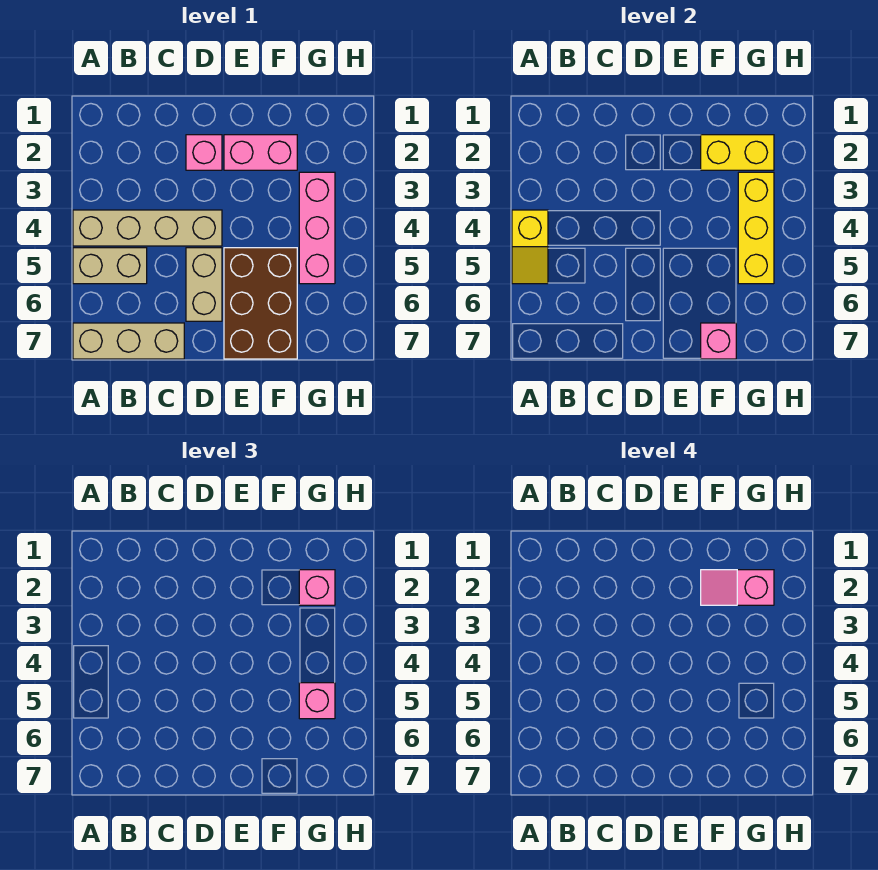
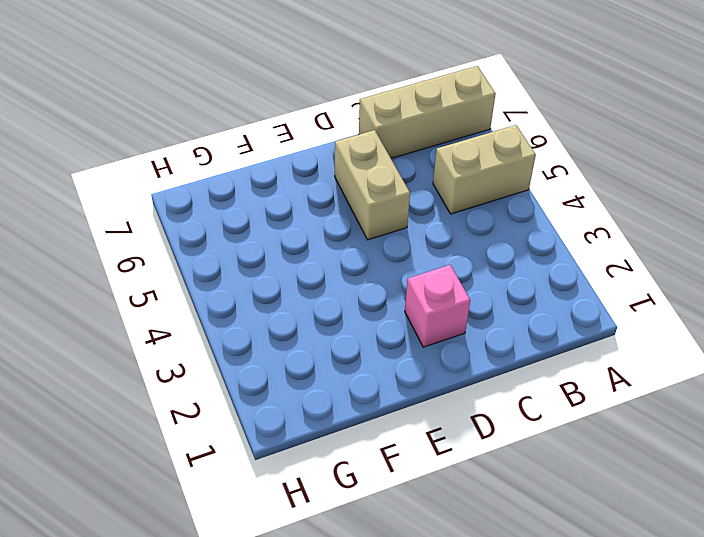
none -> tan brick A4:D4 level 1
none -> pink brick E2:F2 level 1
none -> brown brick E5:F7 level 1

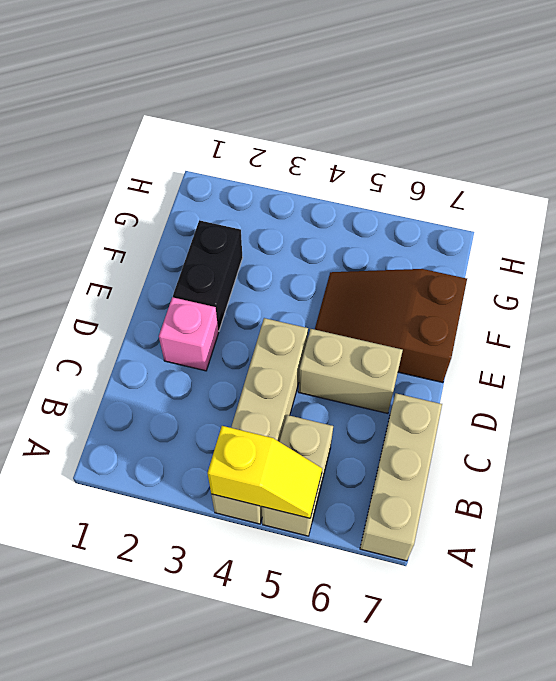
black brick E2:F2 level 1 -> pink brick E2:F2 level 1
brown slope E5:F7 level 1 top 7 -> brown brick E5:F7 level 1
none -> pink brick G3:G5 level 1
none -> yellow brick F2:G2 level 2
none -> pink brick F7 level 2

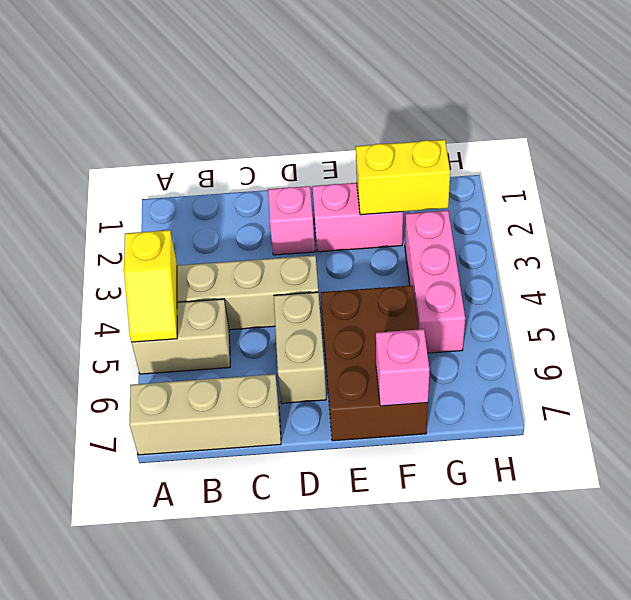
none -> yellow brick G3:G5 level 2
none -> pink brick G2 level 3
none -> pink brick G5 level 3

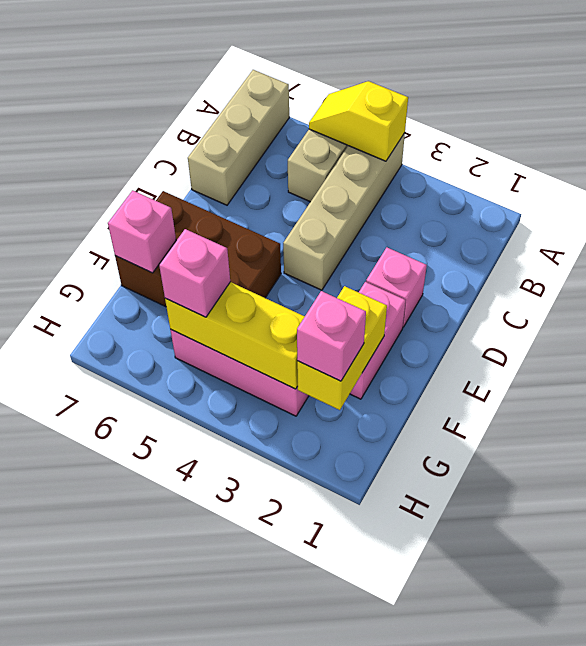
none -> tan brick D5:D6 level 1
none -> pink slope F2:G2 level 4 top G

